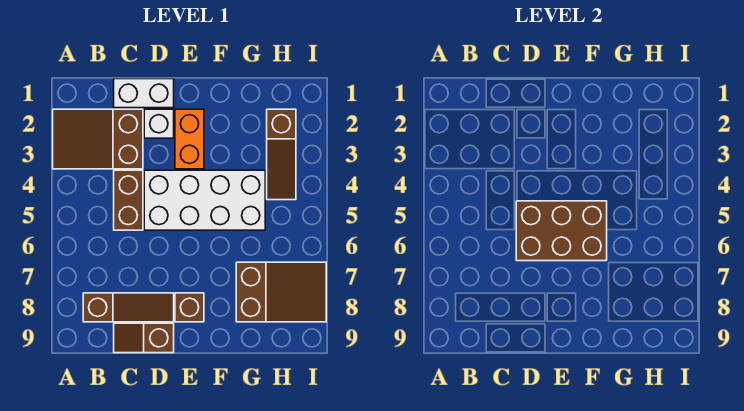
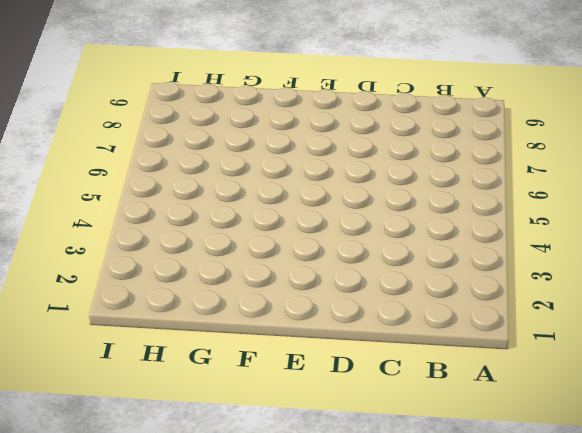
none -> brown slope A2:C3 level 1 top C
none -> brown slope B8:D8 level 1 top B
none -> white brick C1:D1 level 1

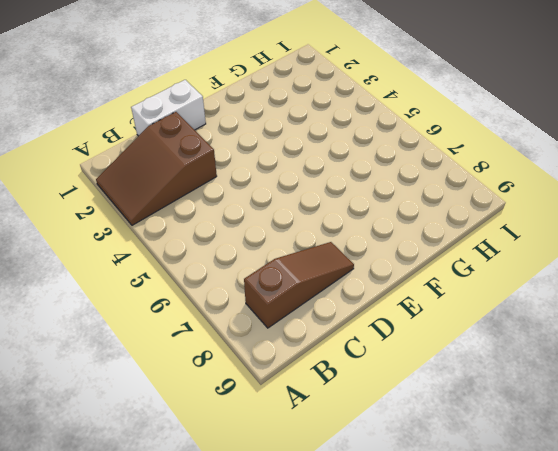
none -> brown brick C4:C5 level 1
none -> brown slope C9:D9 level 1 top D
none -> white brick D2 level 1

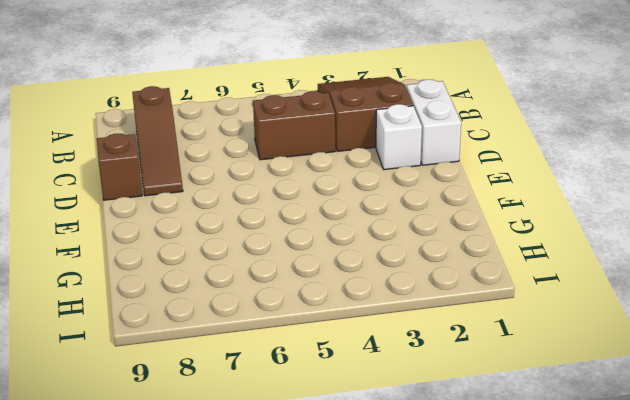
none -> white brick D4:G5 level 1
none -> orange brick E2:E3 level 1
none -> brown brick E8 level 1

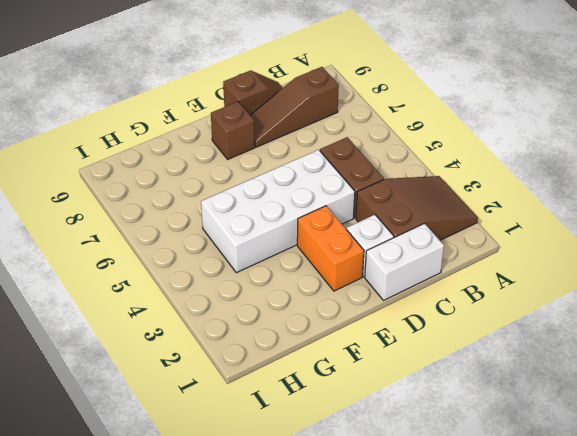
none -> brown slope G7:I8 level 1 top G
none -> brown slope H2:H4 level 1 top 2
none -> brown brick D5:F6 level 2

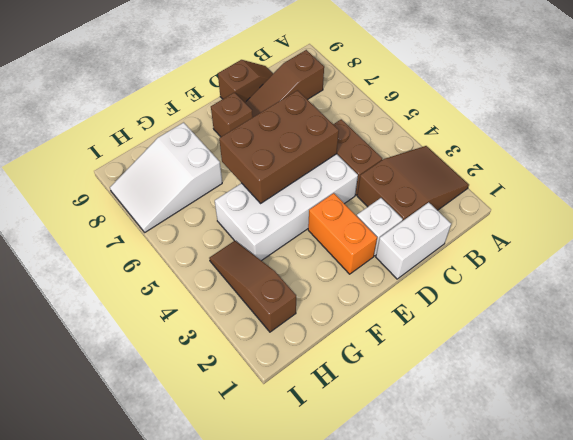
white slope G7:I8 level 1 top G -> brown slope G7:I8 level 1 top G

